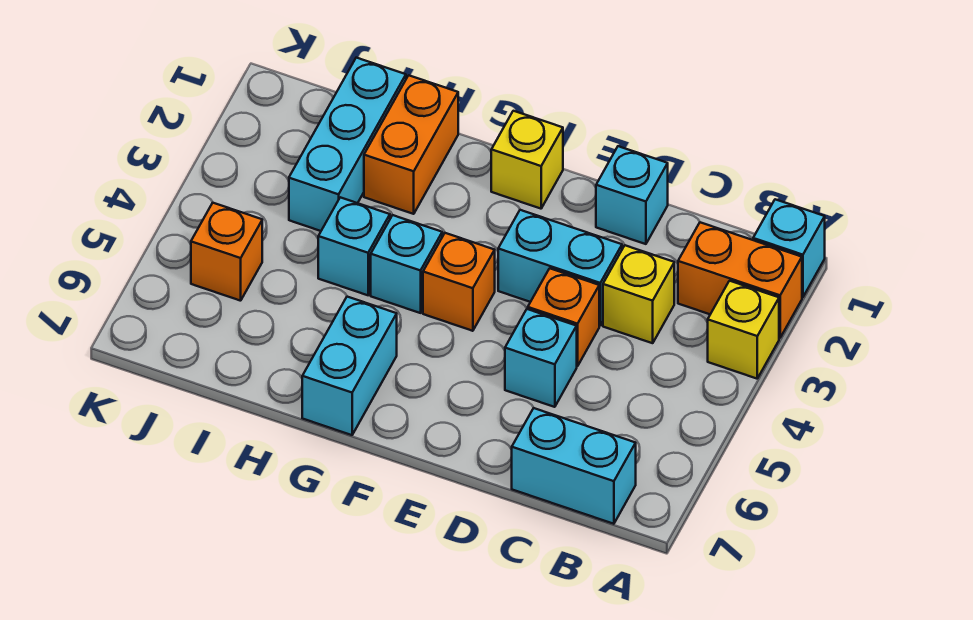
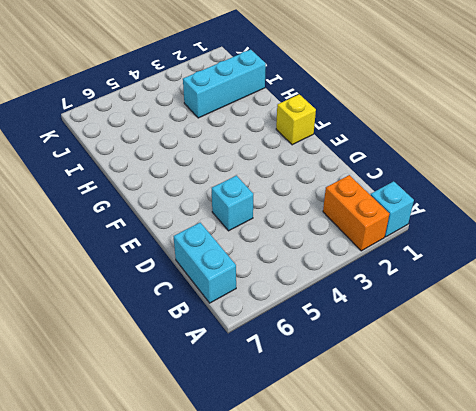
none -> yellow brick A3 level 1
none -> yellow brick C3 level 1
none -> cyan brick D1 level 1

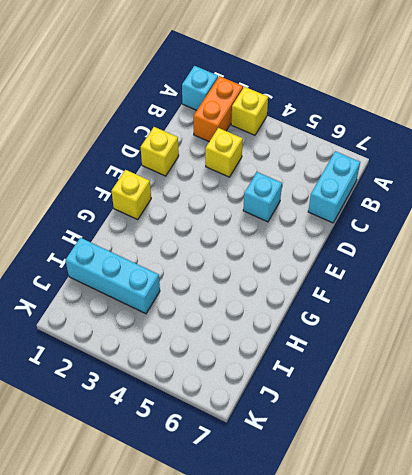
yellow brick D1 level 1 -> cyan brick D1 level 1
none -> cyan brick D3:E3 level 1
none -> orange brick D4 level 1
none -> orange brick F4 level 1

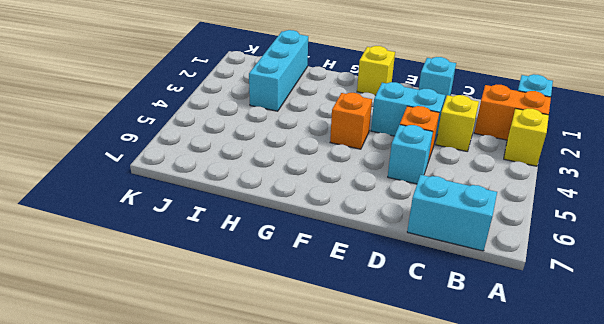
none -> cyan brick G4 level 1
none -> cyan brick G6:G7 level 1
none -> orange brick H1:H2 level 1

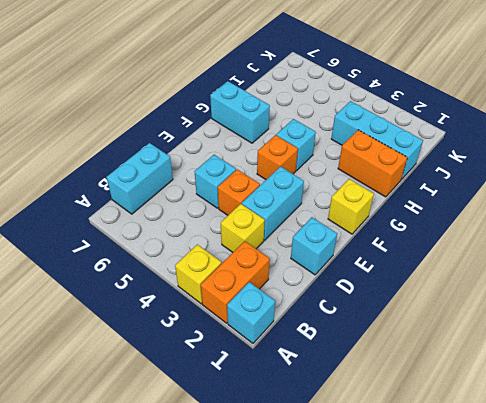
none -> cyan brick H4 level 1
none -> orange brick J5 level 1

